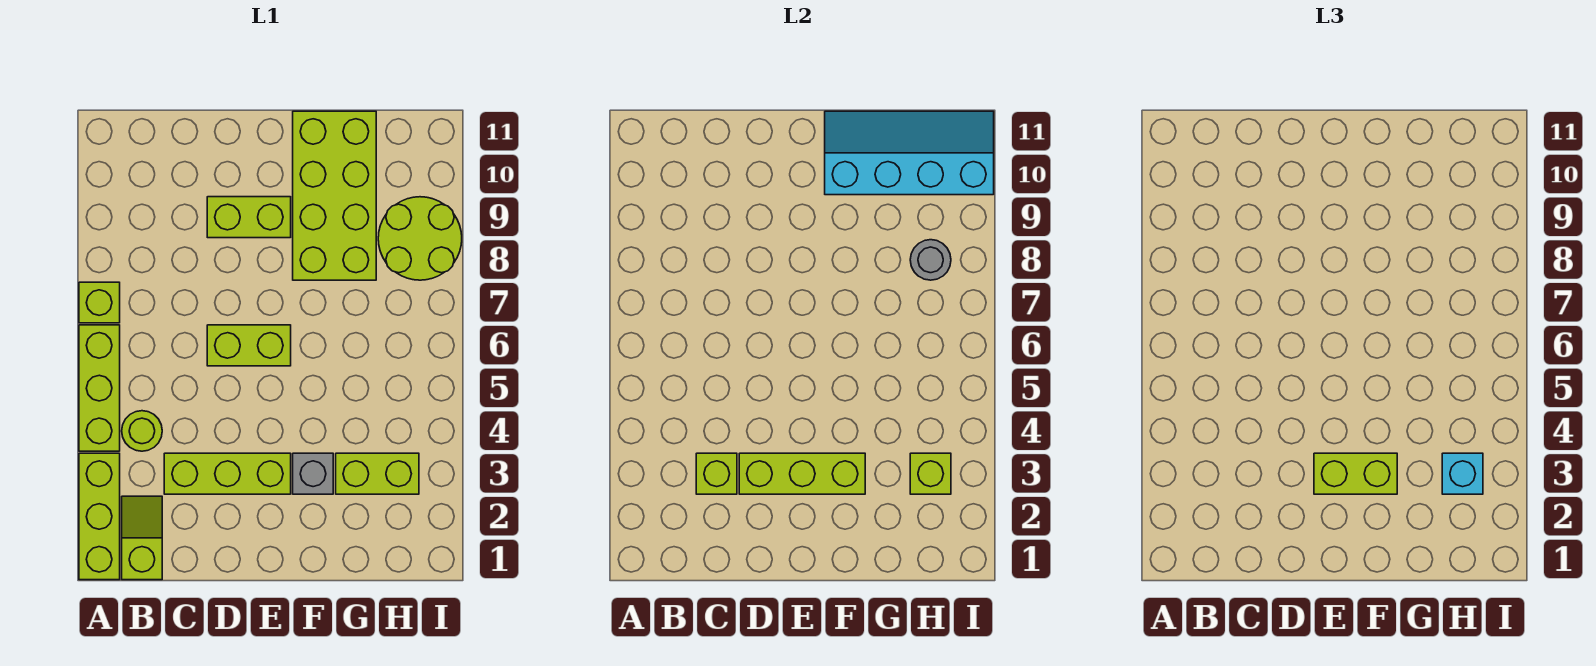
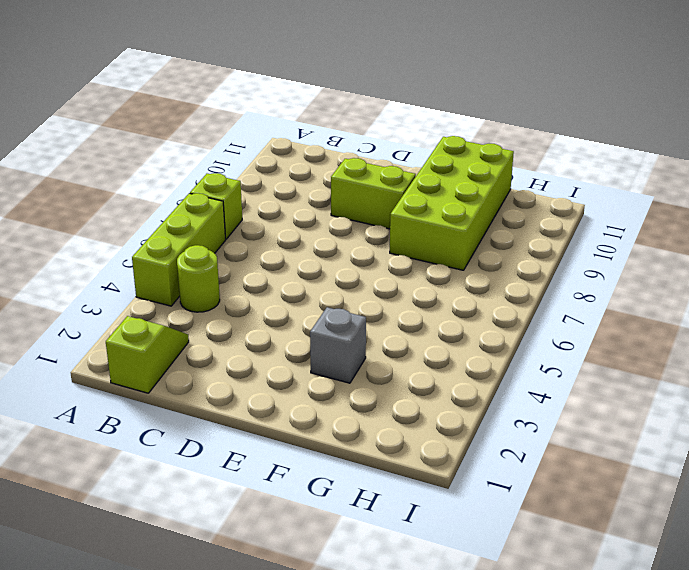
none -> lime brick A1:A3 level 1
none -> lime brick C3:E3 level 1
none -> lime brick D6:E6 level 1

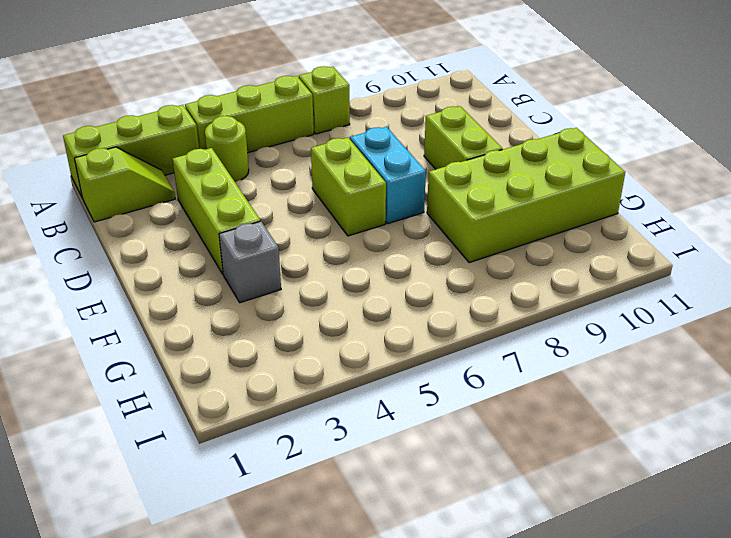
cyan brick D7:E7 level 1 -> none
none -> lime brick G3:H3 level 1
none -> lime round brick H8:I9 level 1
none -> lime brick C3 level 2

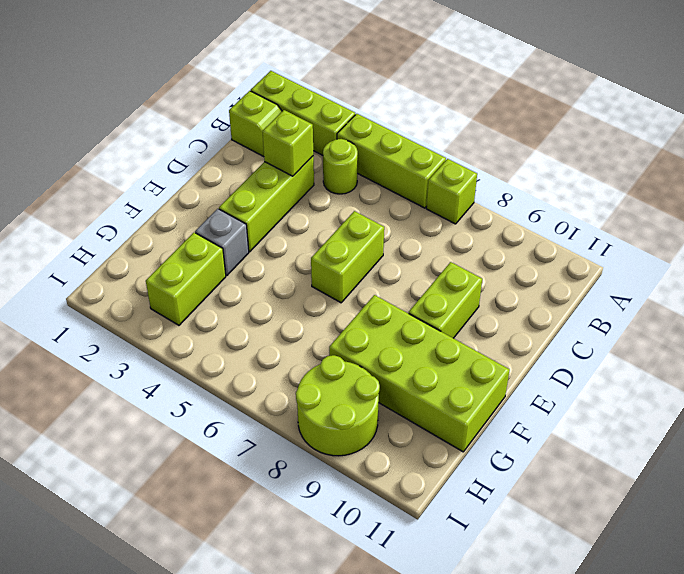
none -> lime brick D3:F3 level 2
none -> cyan slope F10:I11 level 2 top 10
none -> lime brick H3 level 2

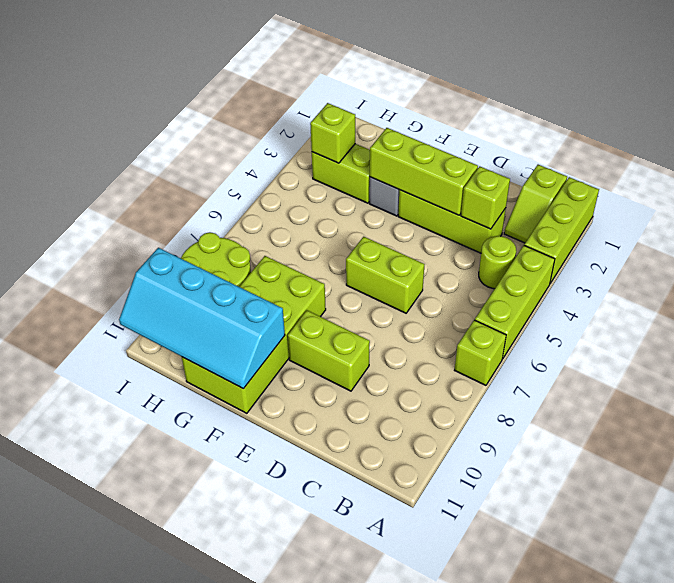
none -> grey round brick H8 level 2
none -> lime brick E3:F3 level 3
none -> cyan brick H3 level 3

